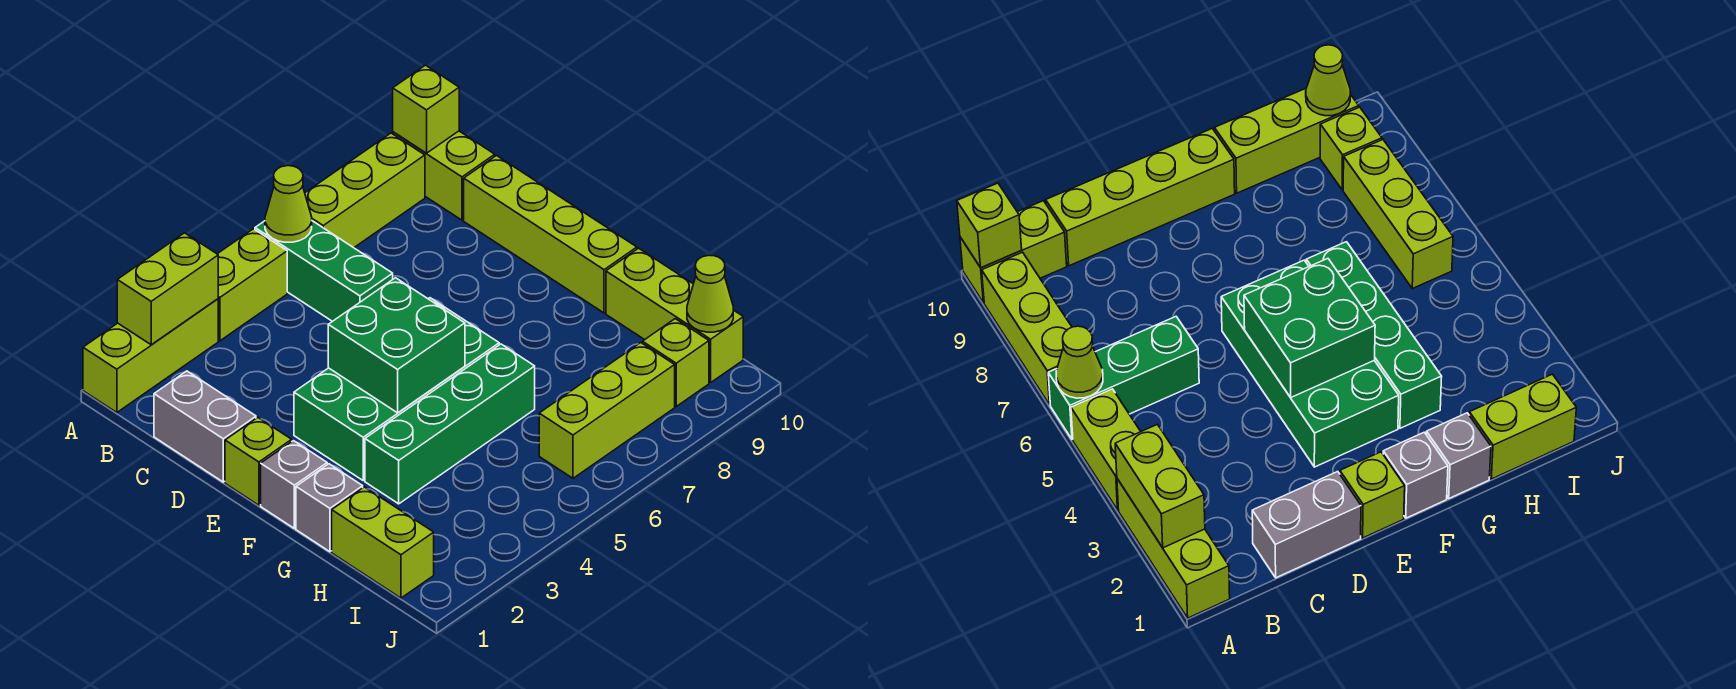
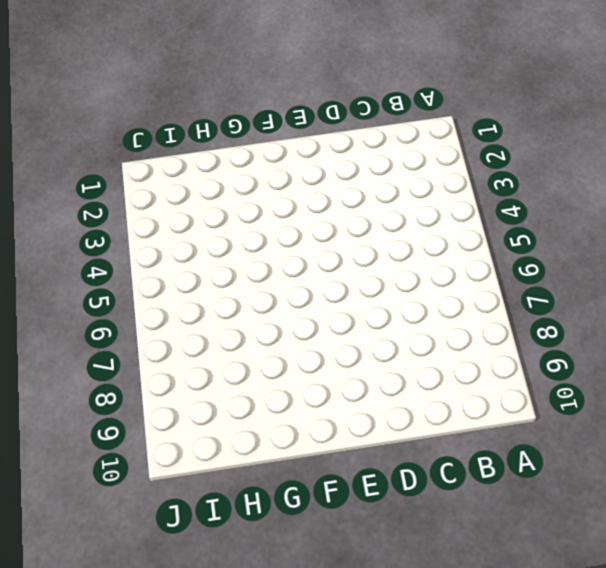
none -> lime brick A1:A3 level 1
none -> lime brick A4:A5 level 1
none -> green brick A6:C6 level 1

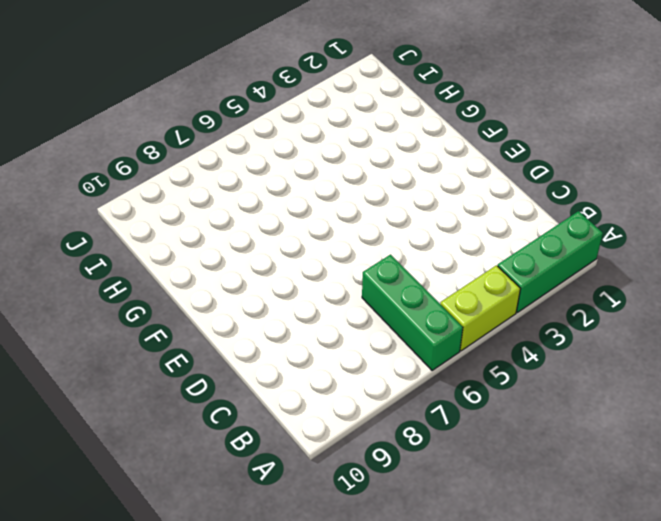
green brick A1:A3 level 1 -> lime brick A1:A3 level 1
none -> lime brick A7:A9 level 1
none -> lime brick A10:B10 level 1
none -> grey brick C1:D1 level 1

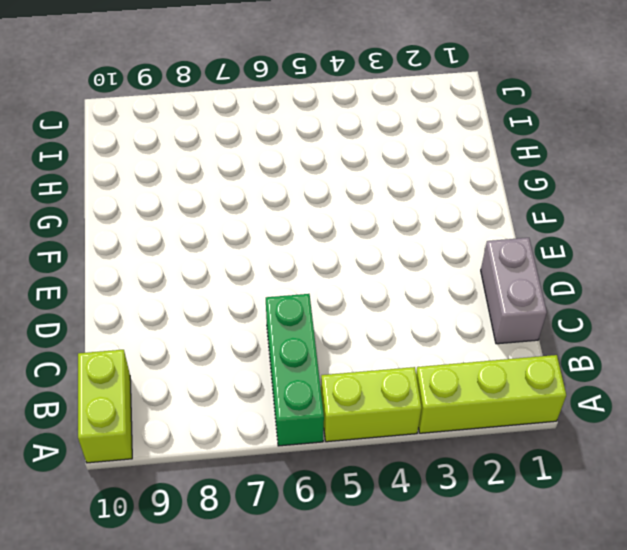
none -> lime brick A7:A9 level 1
none -> lime brick C10:F10 level 1
none -> lime brick E1 level 1

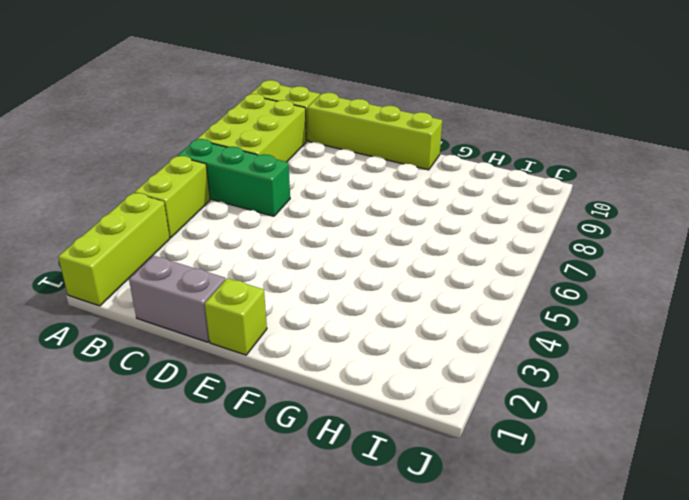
lime brick A7:B9 level 1 -> lime brick A7:A9 level 1
none -> green brick E3:F6 level 1
none -> grey brick F1 level 1
none -> grey brick G1 level 1

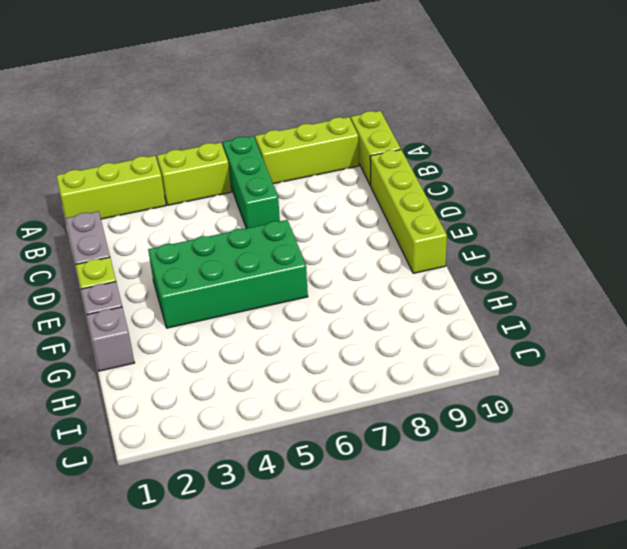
none -> green brick G3:G6 level 1
none -> lime brick G10:I10 level 1
none -> lime brick H1:I1 level 1

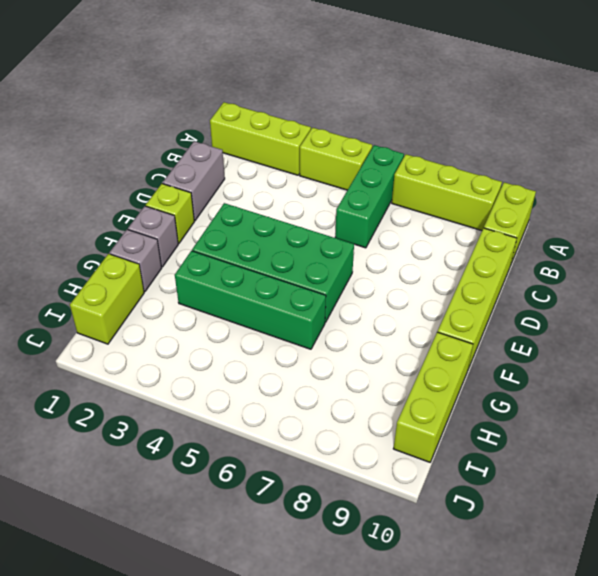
none -> lime brick I6:I8 level 1
none -> lime brick I9 level 1
none -> lime brick A2:A3 level 2

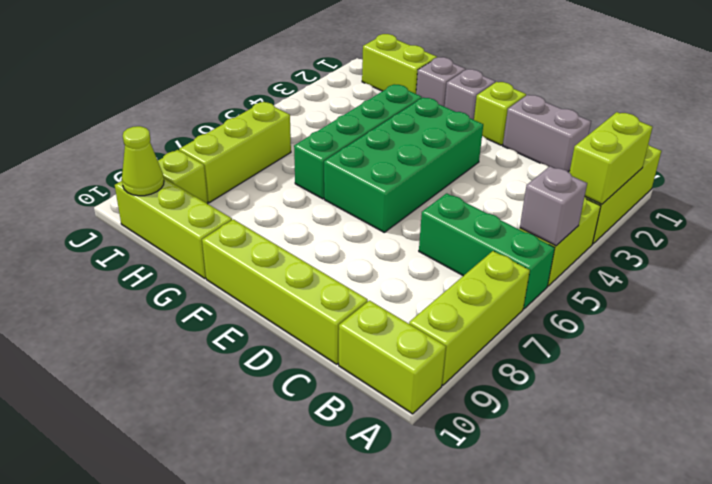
grey brick A5 level 2 -> none
none -> lime cone A6 level 2
none -> lime brick A10 level 2
none -> green brick E4:F5 level 2

